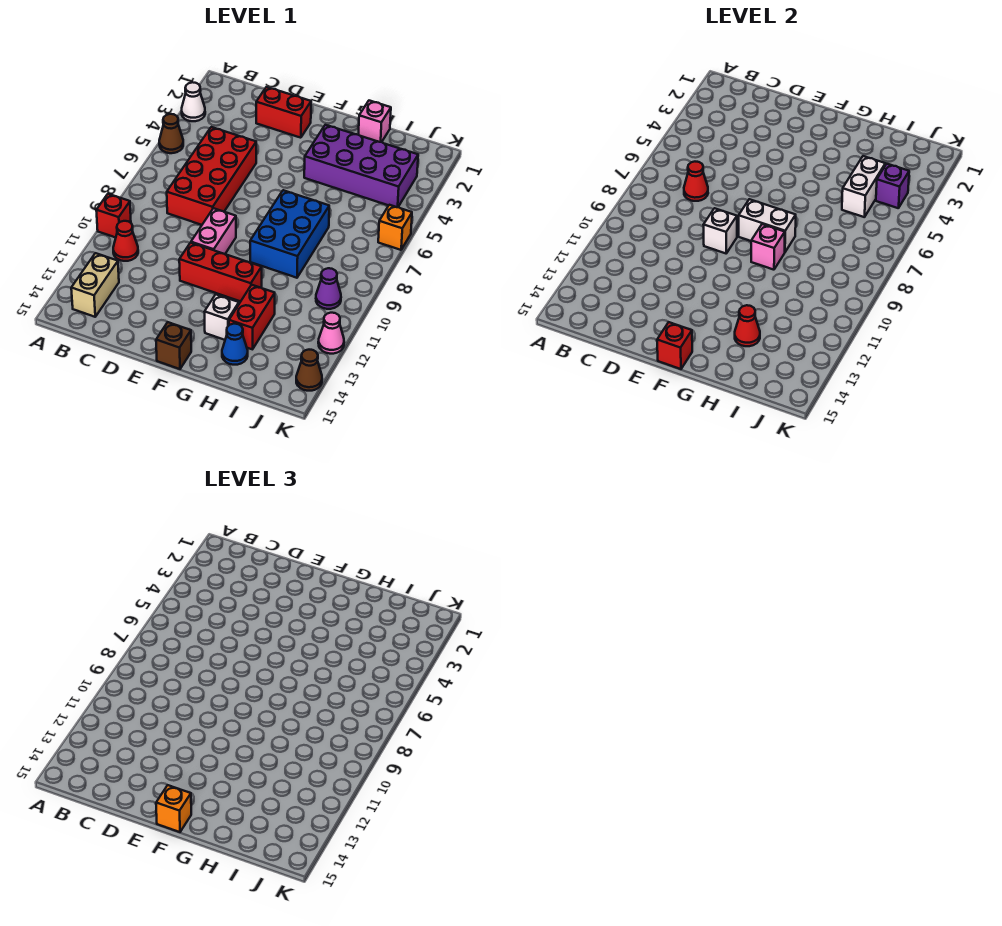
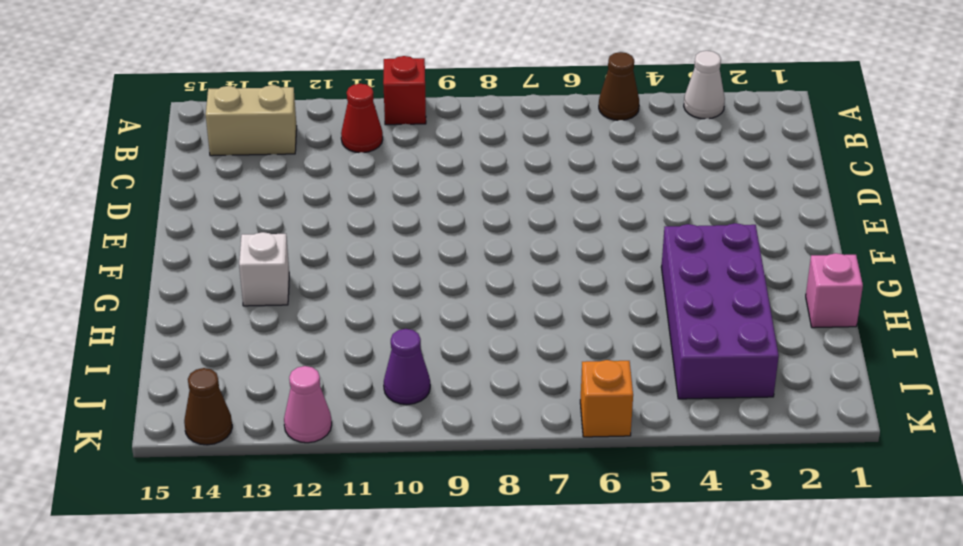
none -> red brick C5:D8 level 1
none -> red brick D2:E2 level 1
none -> pink brick E9:E10 level 1

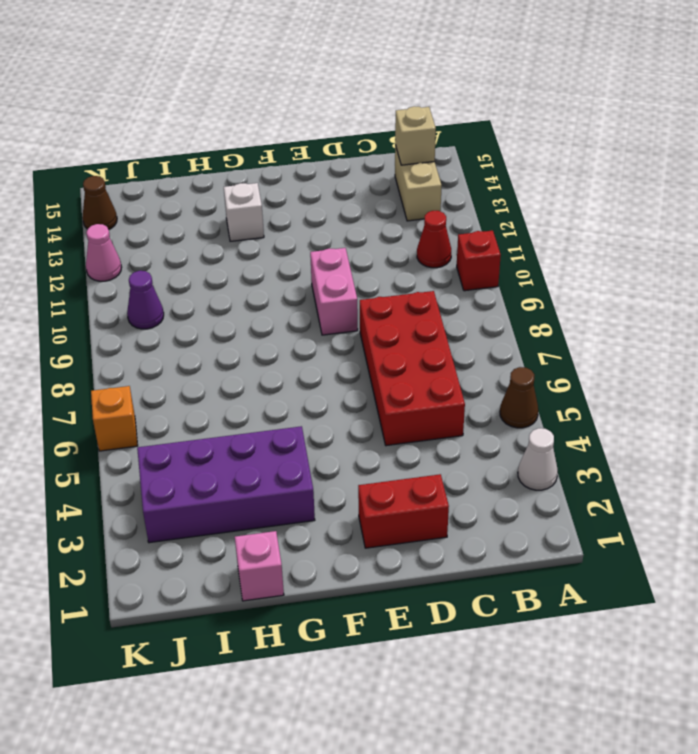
tan brick B14 level 2 -> none
none -> red brick E11:G11 level 1
none -> brown brick F15 level 1
none -> blue brick G7:H9 level 1

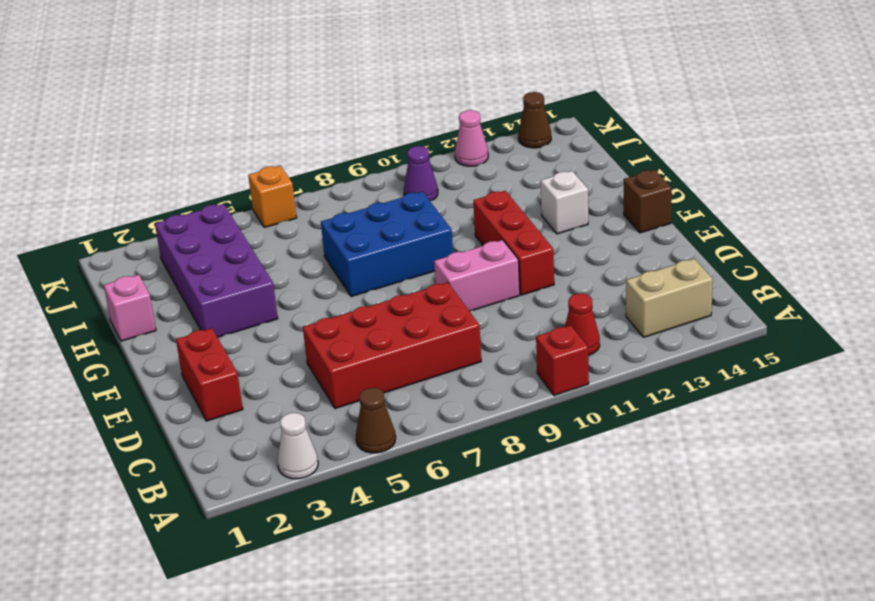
none -> red brick H12:H13 level 1
none -> blue cone H14 level 1
none -> red cone C7 level 2

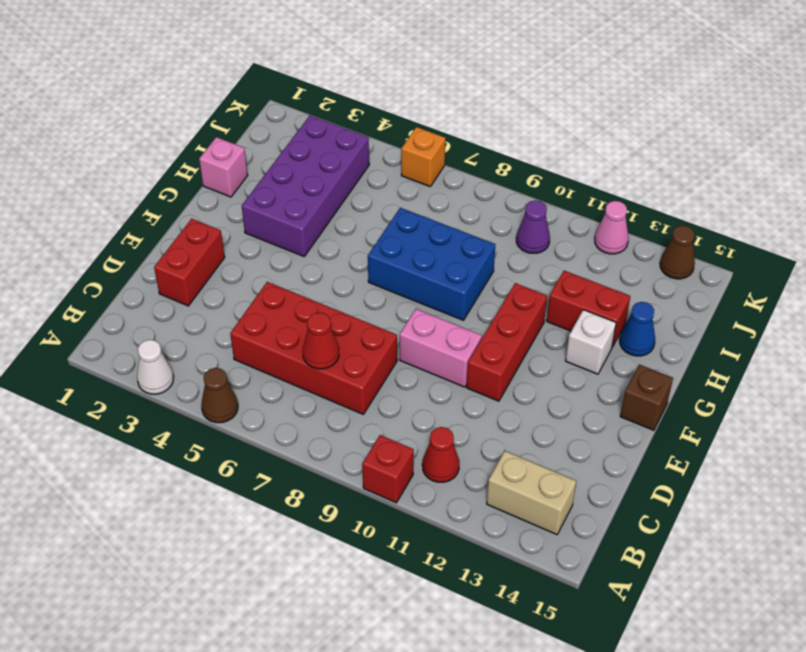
none -> white brick E9 level 2
none -> white brick F8:G8 level 2
none -> red brick F15 level 2

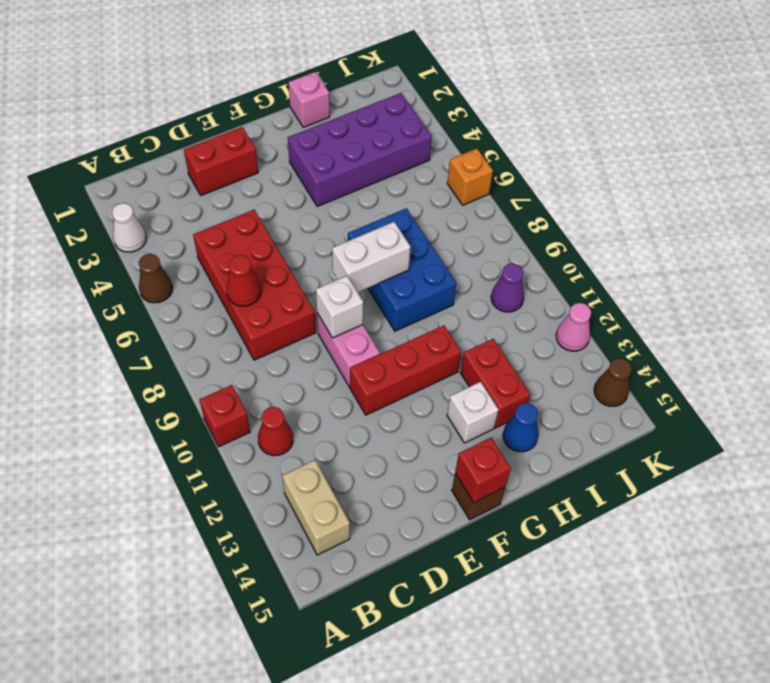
none -> pink brick G9 level 2
none -> red cone H13 level 2
none -> white brick I4:I5 level 2

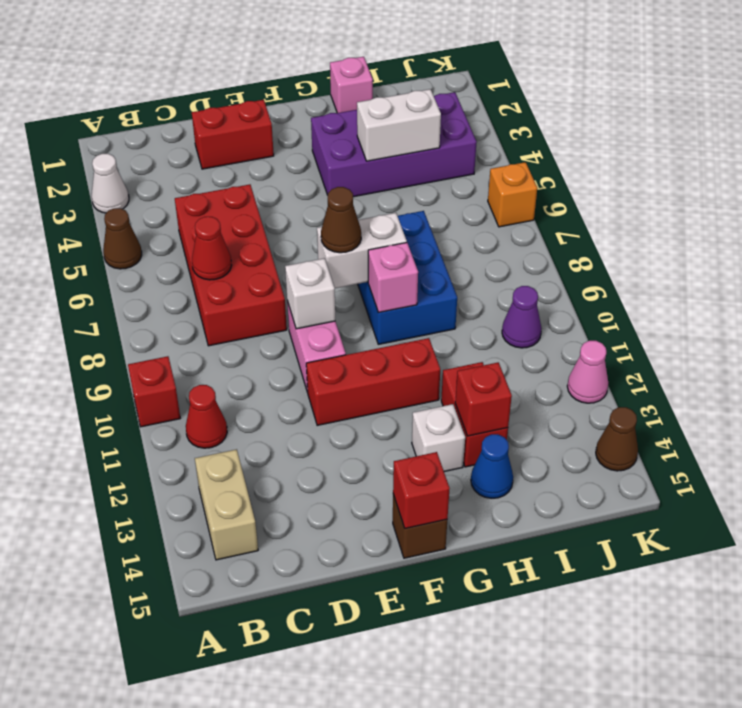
brown cone F8 level 3 -> none
white brick H4:I4 level 2 -> white brick I4:I5 level 2
red brick H13 level 2 -> red cone H13 level 2
none -> purple brick J4 level 2
none -> orange brick F15 level 3

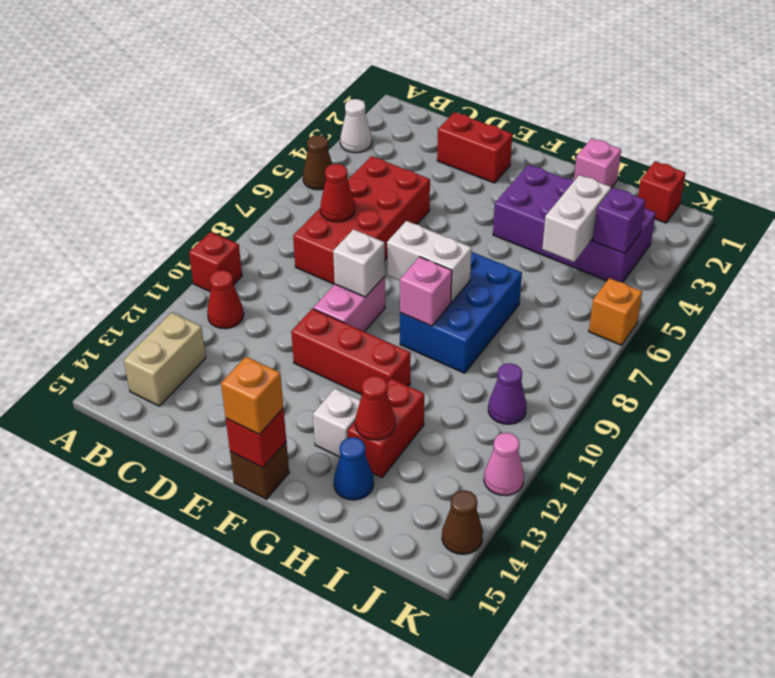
red brick J1 level 1 -> none

